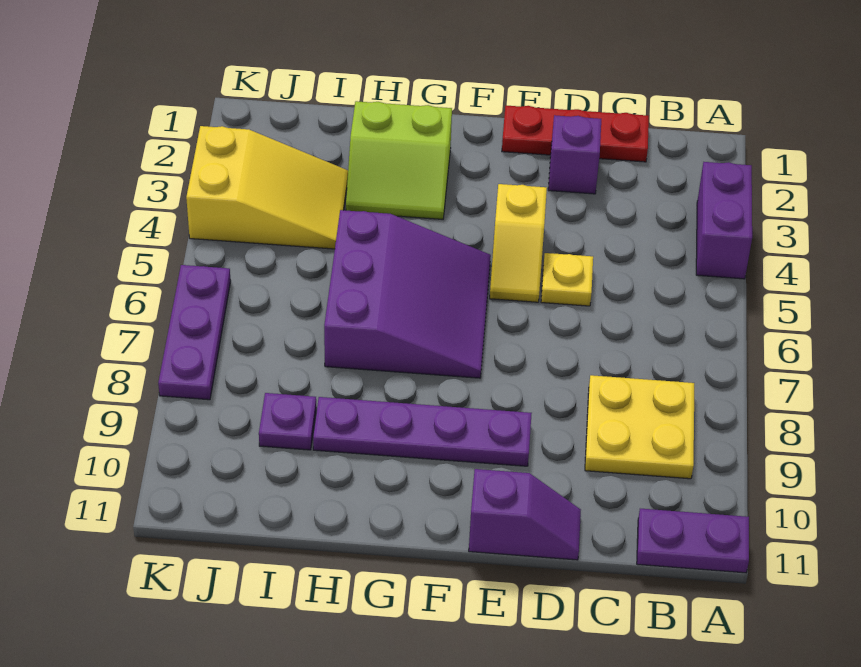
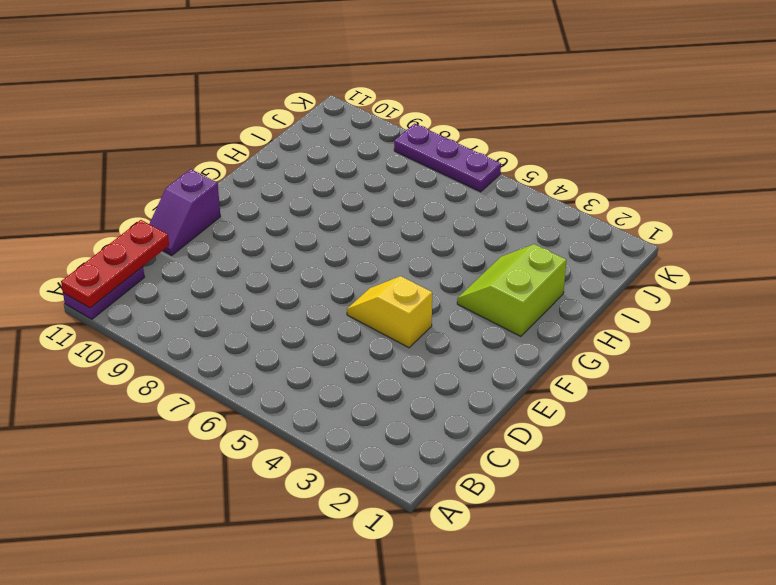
red plate A11:C11 level 2 -> red plate C1:E1 level 1
none -> purple brick A3:A4 level 1
none -> yellow plate B8:C9 level 1
none -> purple brick D2 level 1

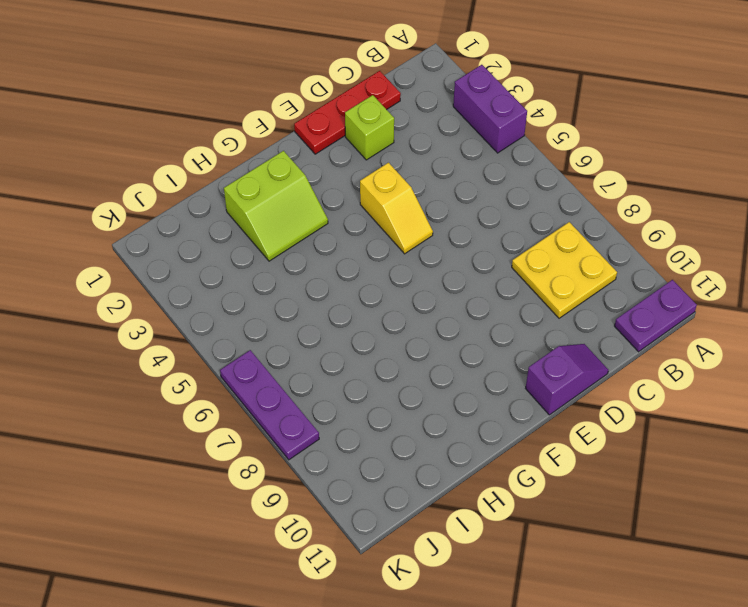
lime brick D2 level 1 -> purple brick D2 level 1
none -> yellow plate D5 level 1
none -> purple plate E9:H9 level 1
none -> purple slope F5:H7 level 1 top H

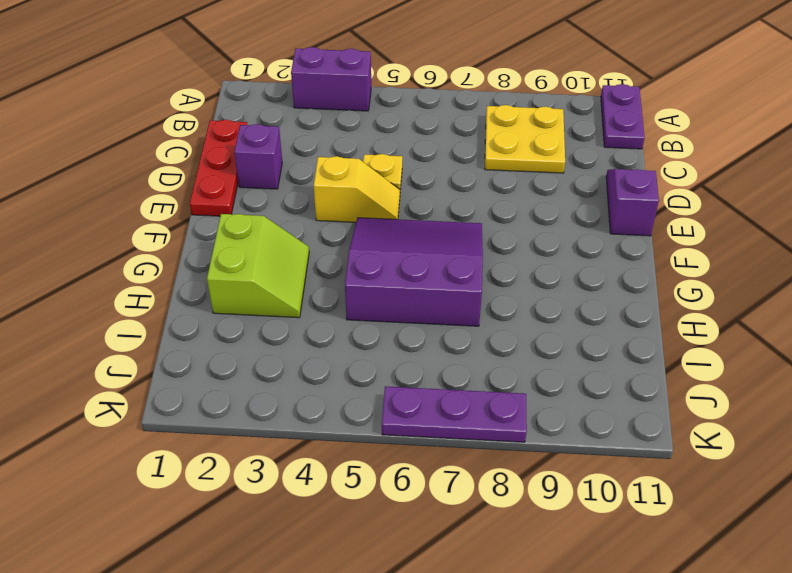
none -> purple plate E9:H9 level 1
none -> yellow slope I3:K4 level 1 top K
none -> purple plate I9 level 1

